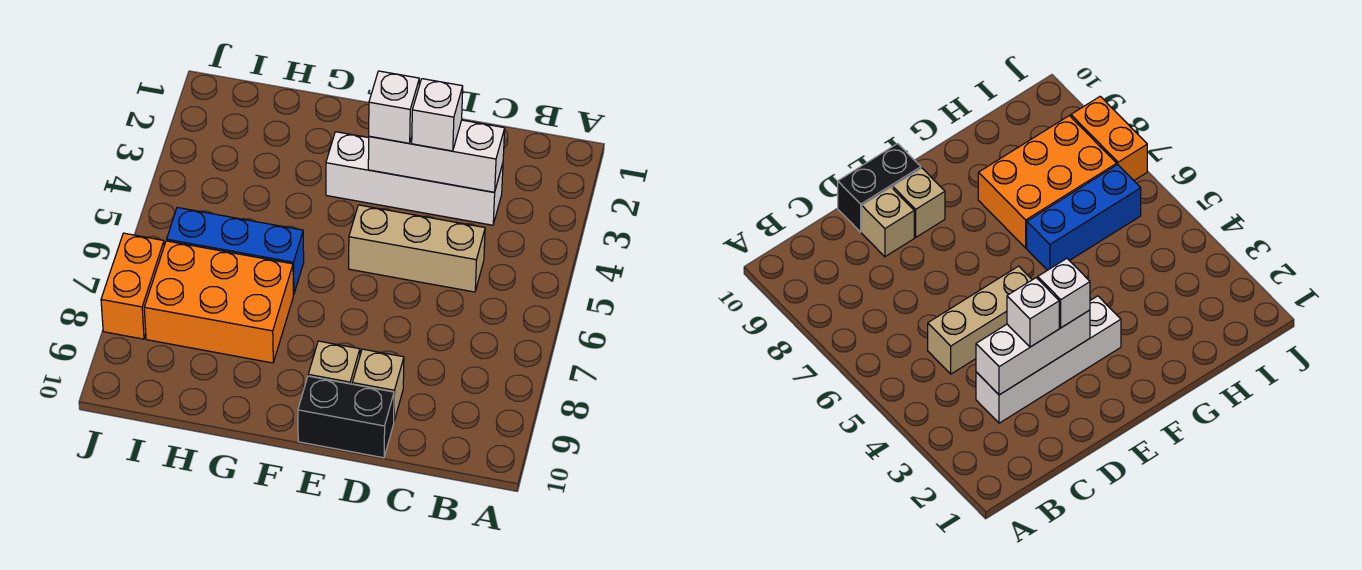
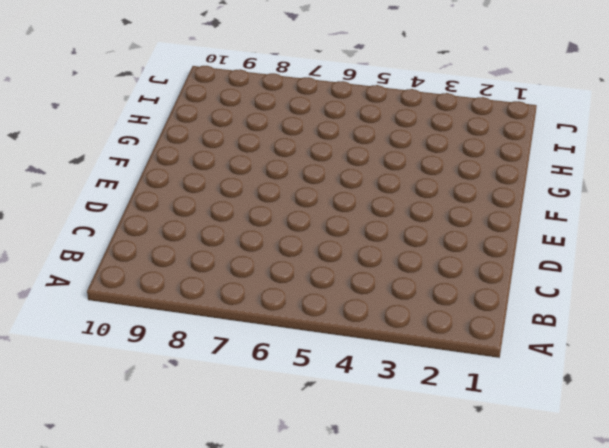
none -> white brick C3:F3 level 1
none -> tan brick C5:E5 level 1

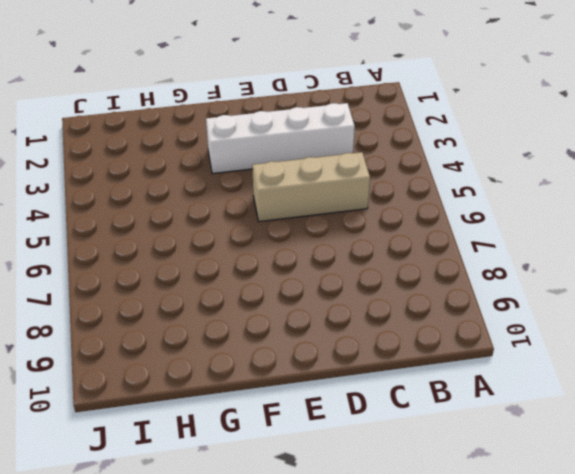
none -> tan brick D9 level 1
none -> black brick D10:E10 level 1

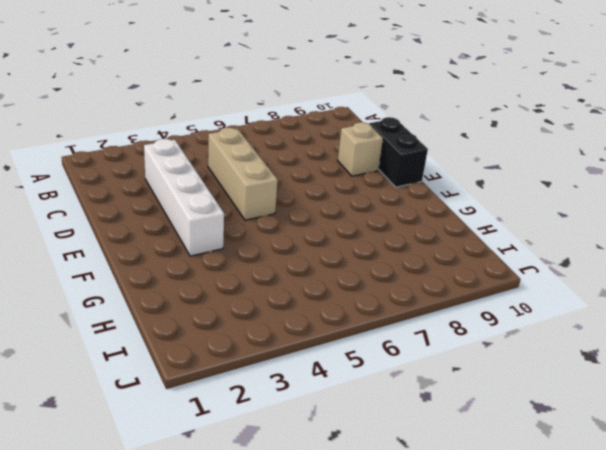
none -> tan brick E9 level 1
none -> blue brick G6:I6 level 1

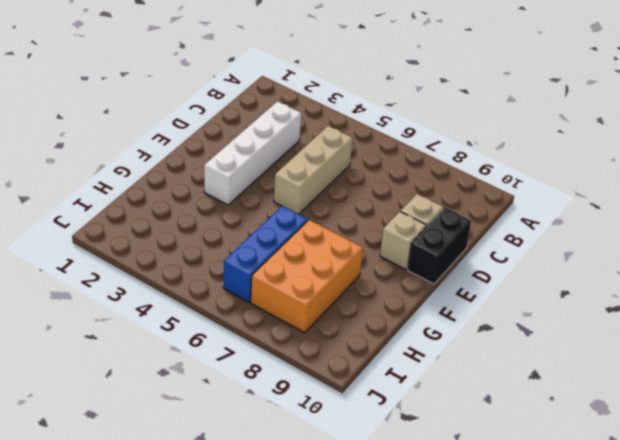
none -> orange brick J7:J8 level 1
none -> white brick C3:E3 level 2

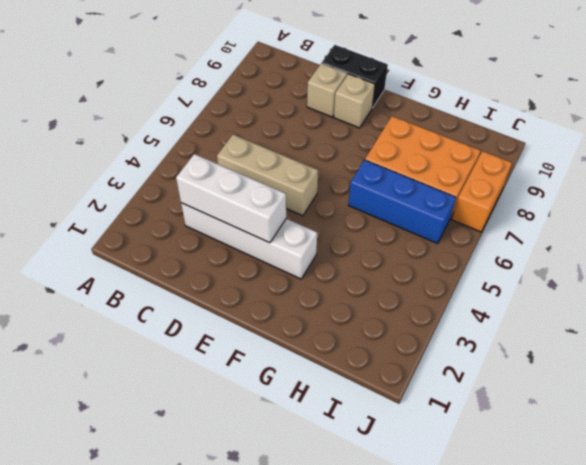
none -> white brick D3 level 3
none -> white brick E3 level 3

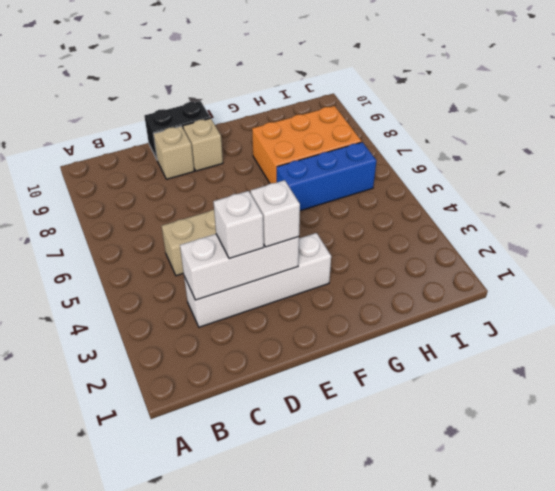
none -> orange brick J7:J8 level 1

